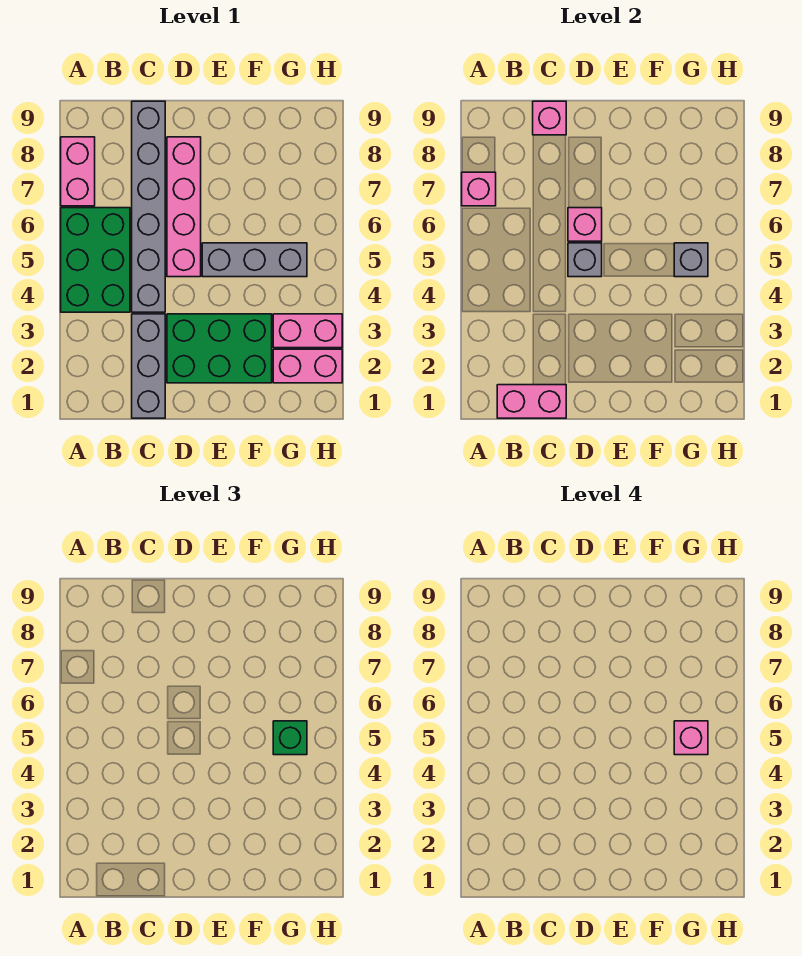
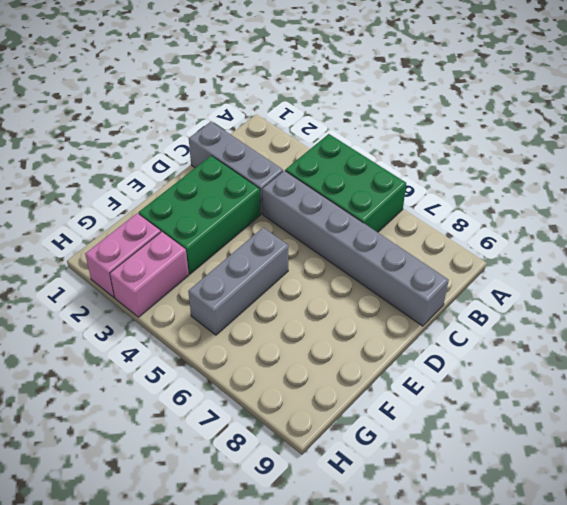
none -> pink brick A7:A8 level 1
none -> pink brick D5:D8 level 1
none -> pink brick A7 level 2

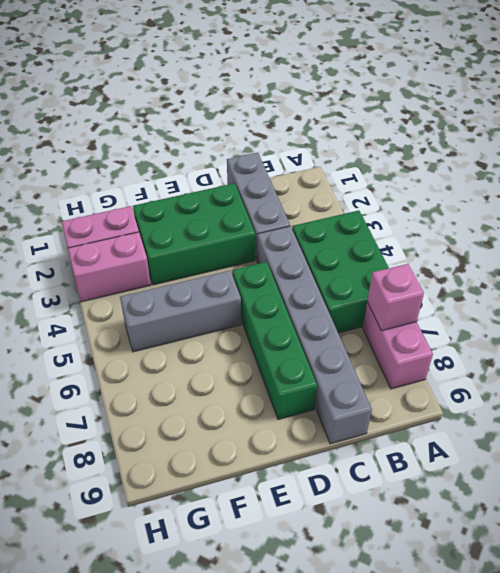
green brick D5:D8 level 1 -> pink brick D5:D8 level 1
none -> pink brick B1:C1 level 2
none -> pink brick C9 level 2
none -> grey brick D5 level 2

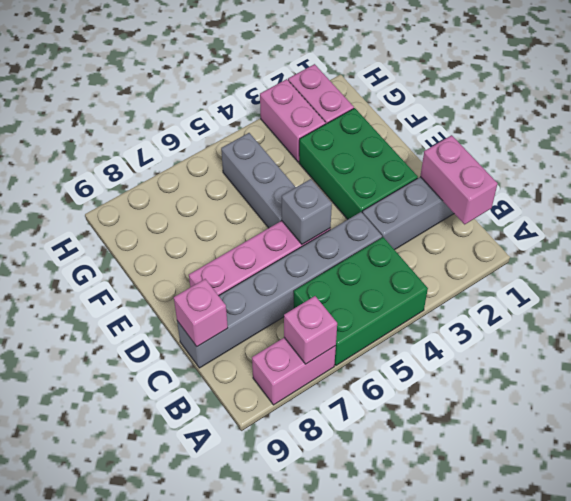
none -> pink brick D6 level 2
none -> grey brick G5 level 2
none -> green brick G5 level 3

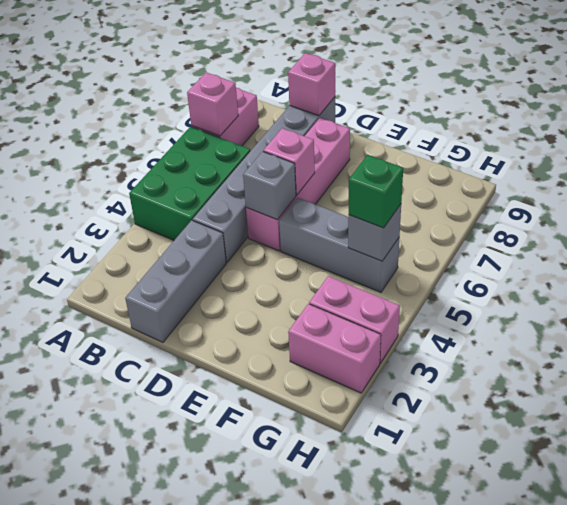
none -> green brick D2:F3 level 1
none -> pink brick B1:C1 level 2
none -> pink brick G5 level 4

